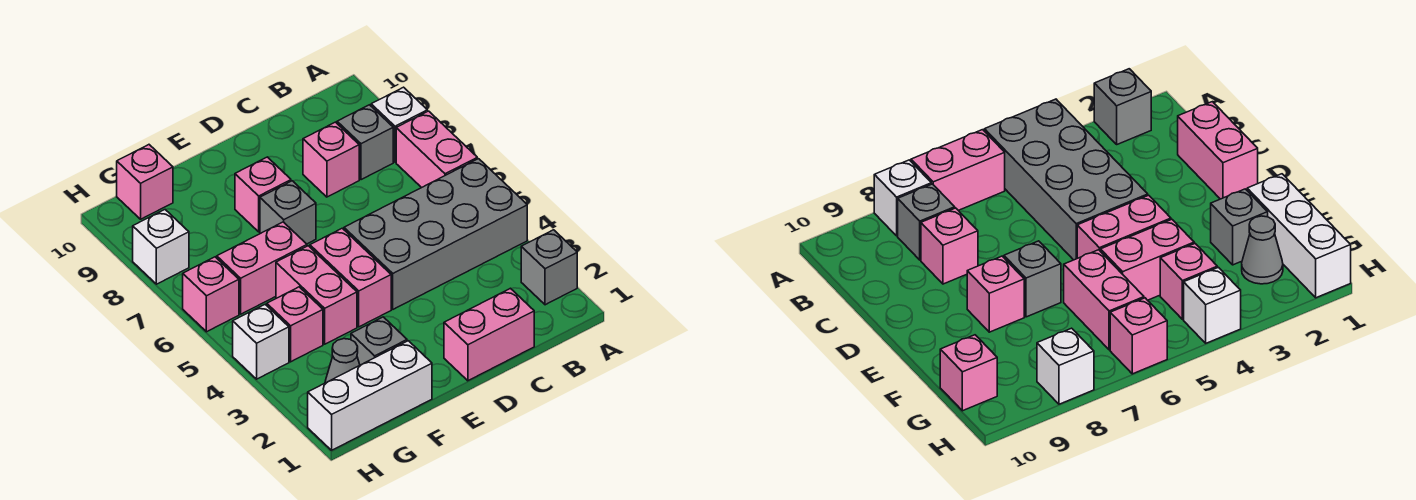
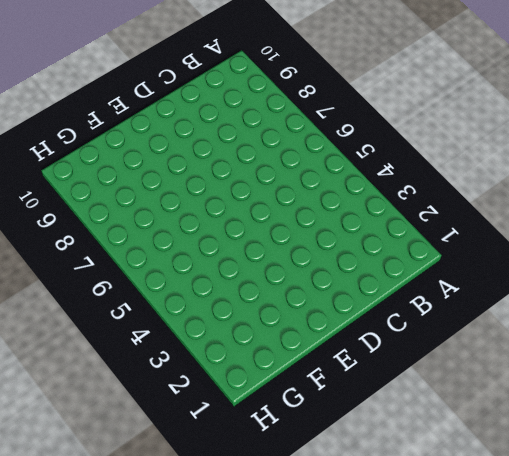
none -> grey brick A2 level 1
none -> grey brick A4:D5 level 1
none -> pink brick A6:A7 level 1

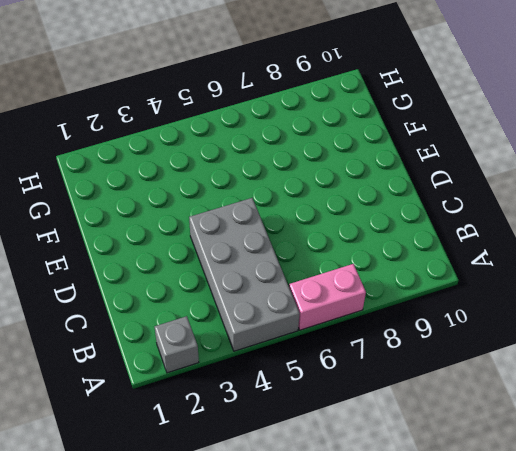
none -> white brick A8 level 1
none -> grey brick B8 level 1
none -> pink brick C1:D1 level 1

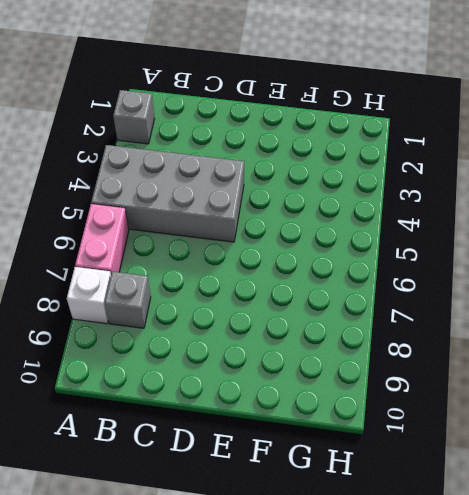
none -> pink brick C1:D1 level 1
none -> pink brick C8 level 1
none -> pink brick E4:E5 level 1

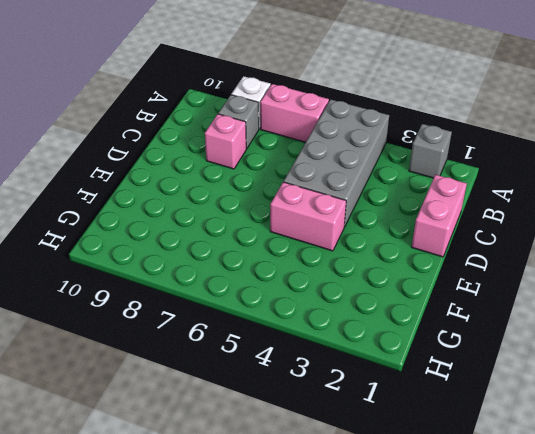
none -> grey brick E7 level 1
none -> pink brick E8 level 1
none -> white brick F1:H1 level 1

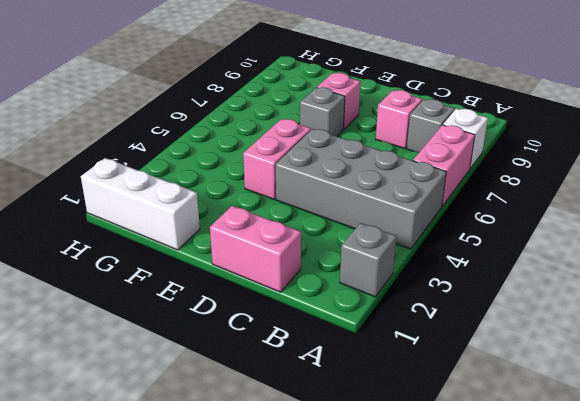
none -> grey brick F2 level 1
none -> pink brick F4:F5 level 1
none -> pink brick F6:G6 level 1

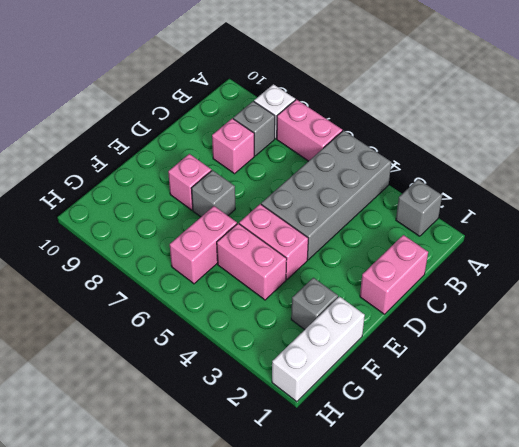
none -> grey cone G2 level 1
none -> pink brick G4 level 1
none -> pink brick G10 level 1

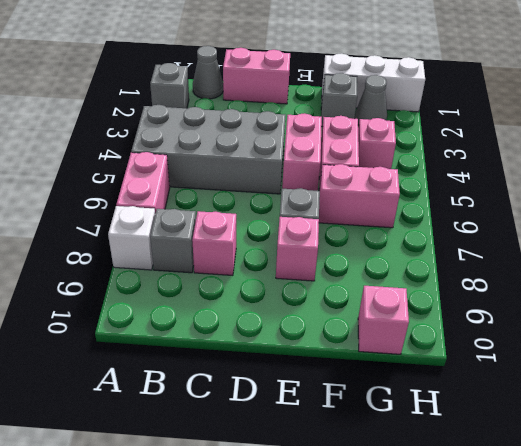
grey cone B1 level 1 -> none
none -> white brick H4 level 1
none -> pink brick H6 level 1
none -> white brick H8 level 1

